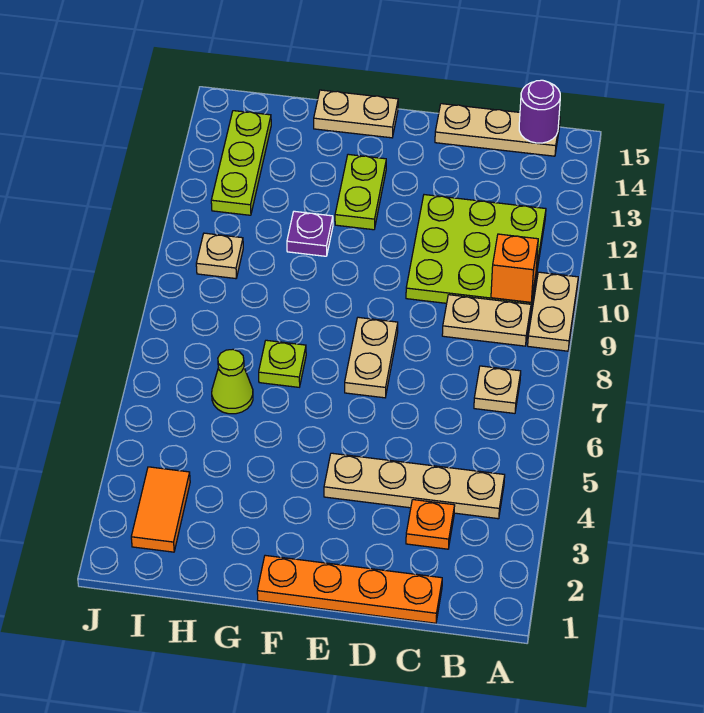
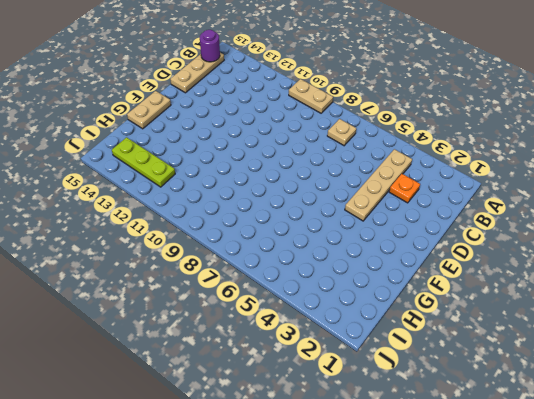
none -> tan plate B9:C9 level 1
none -> lime plate B10:D12 level 1
none -> orange plate C1:F1 level 1

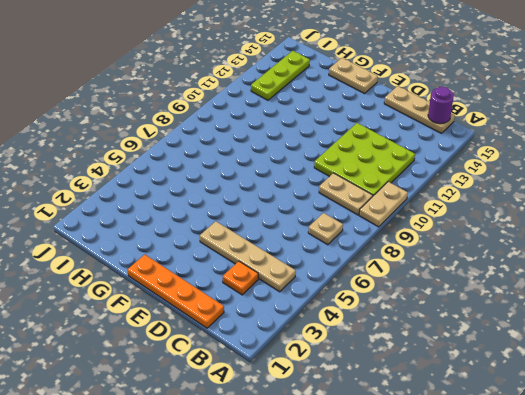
none -> tan plate E7:E8 level 1
none -> lime plate F12:F13 level 1
none -> lime plate G7 level 1

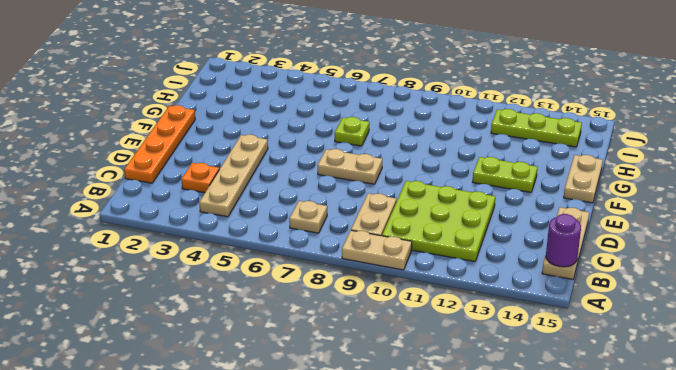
none -> purple plate G11 level 1
none -> lime cone H6 level 1
none -> orange tile I2:I3 level 1

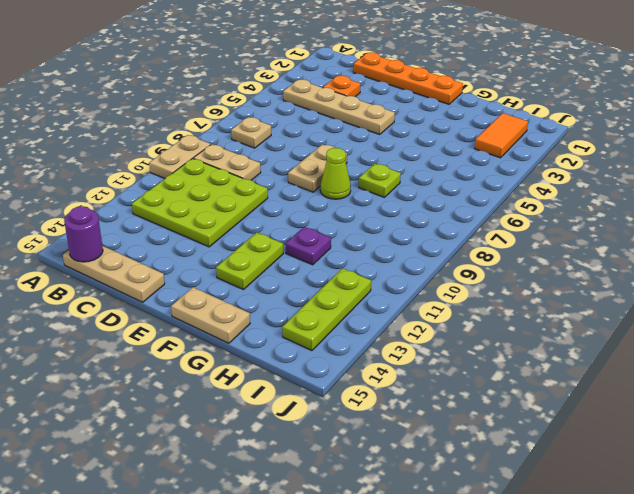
lime cone F8 level 1 -> lime cone H6 level 1
none -> tan plate I10 level 1
none -> orange brick B10 level 2

